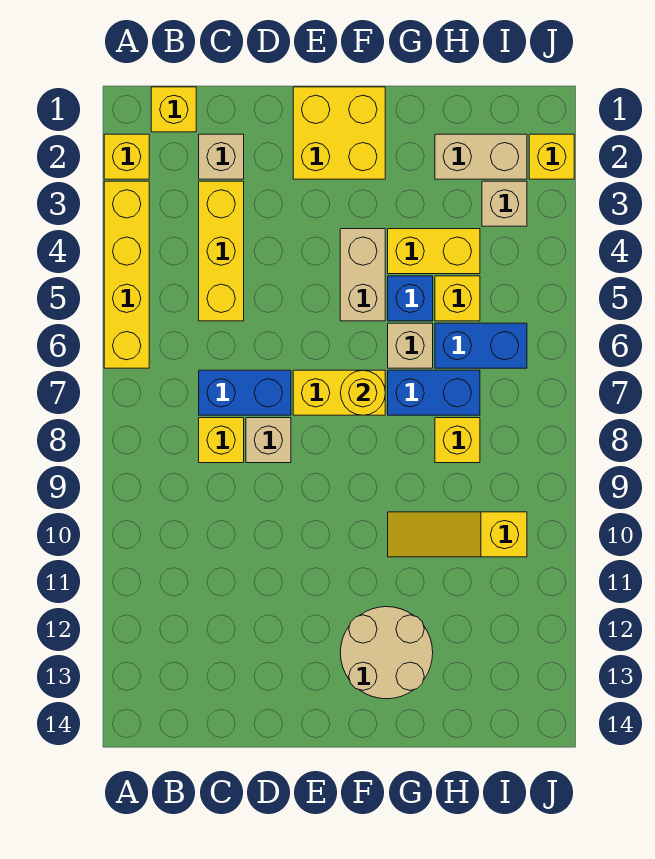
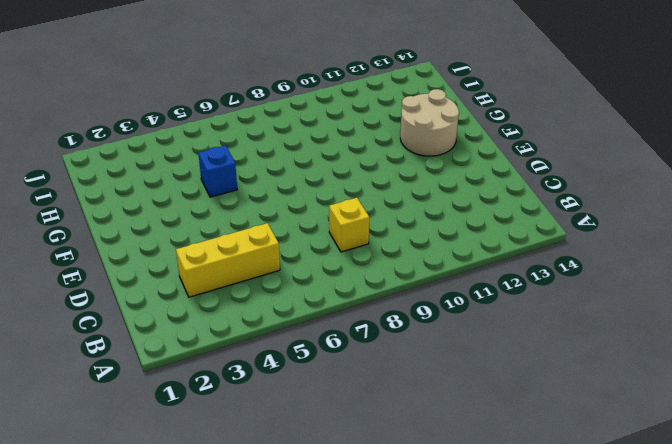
none -> yellow brick A2 level 1
none -> yellow brick A3:A6 level 1
none -> yellow brick B1 level 1

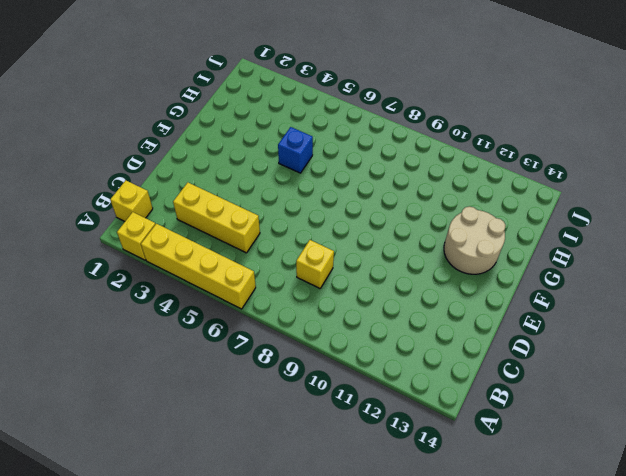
none -> tan brick C2 level 1
none -> blue brick C7:D7 level 1
none -> tan brick D8 level 1

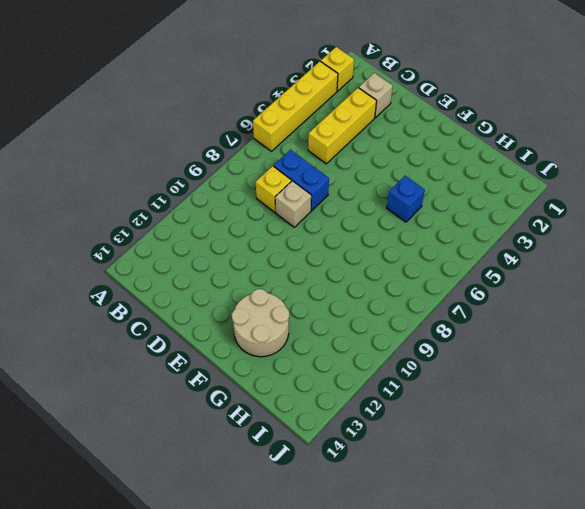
none -> yellow brick B1 level 1
none -> yellow brick E1:F2 level 1
none -> yellow brick E7:F7 level 1

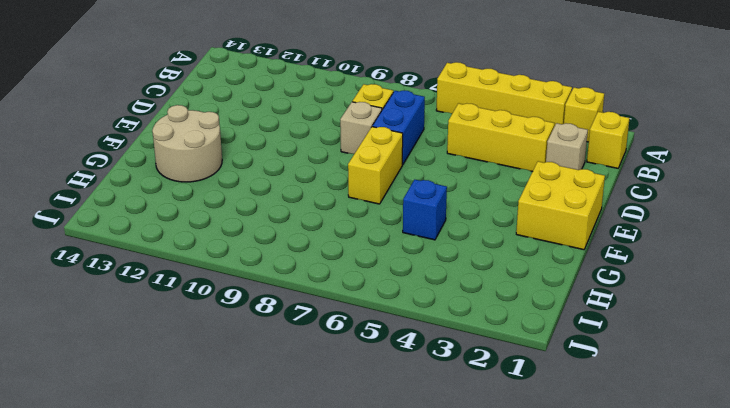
none -> tan brick F4:F5 level 1
none -> yellow brick G4:H4 level 1
none -> tan brick G6 level 1

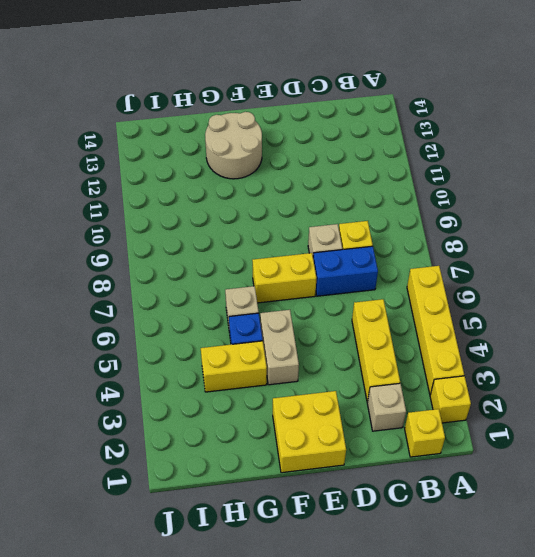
none -> blue brick G7:H7 level 1
none -> yellow slope G10:I10 level 1 top I
none -> tan brick H2:I2 level 1

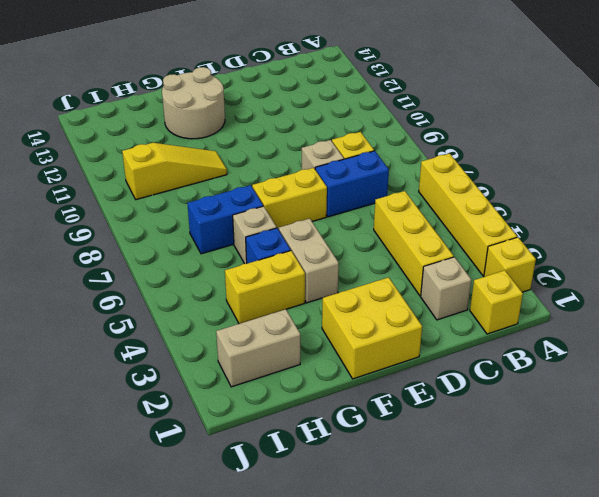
none -> yellow brick H5 level 1
none -> blue brick H6:I6 level 1
none -> yellow brick H8 level 1

